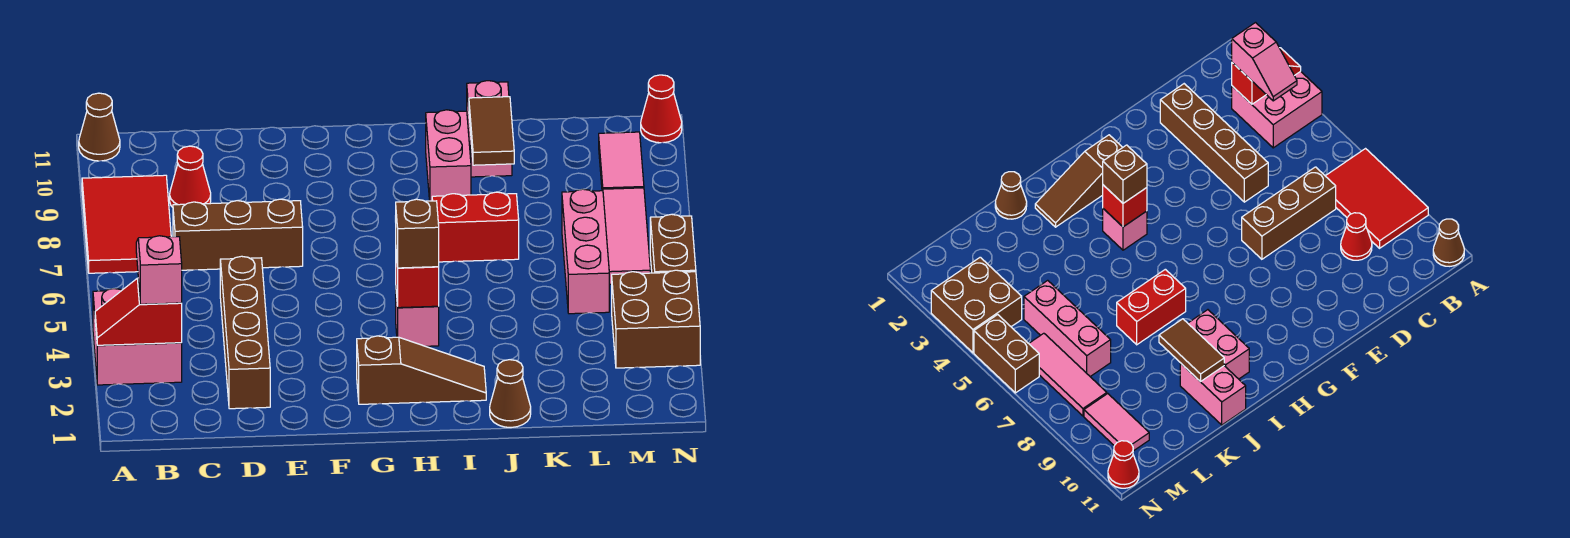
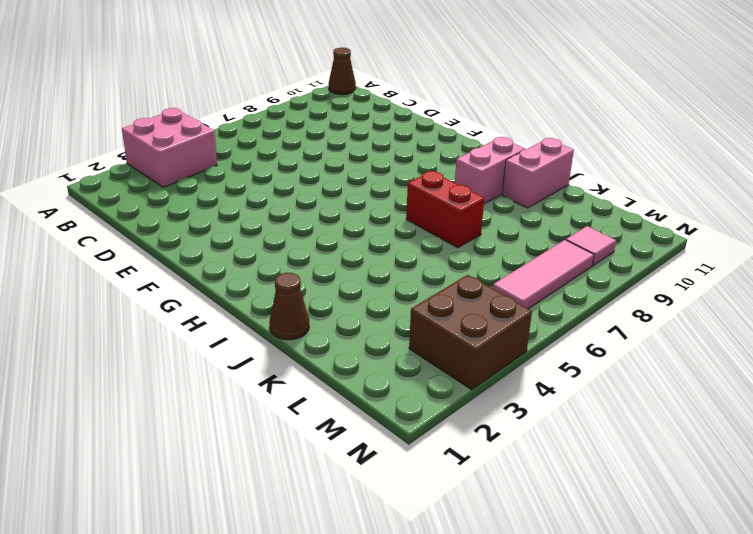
pink tile M9 level 1 -> pink tile M9:M10 level 1
none -> red tile A7:B9 level 1
none -> brown brick C7:E7 level 1
none -> red cone C9 level 1

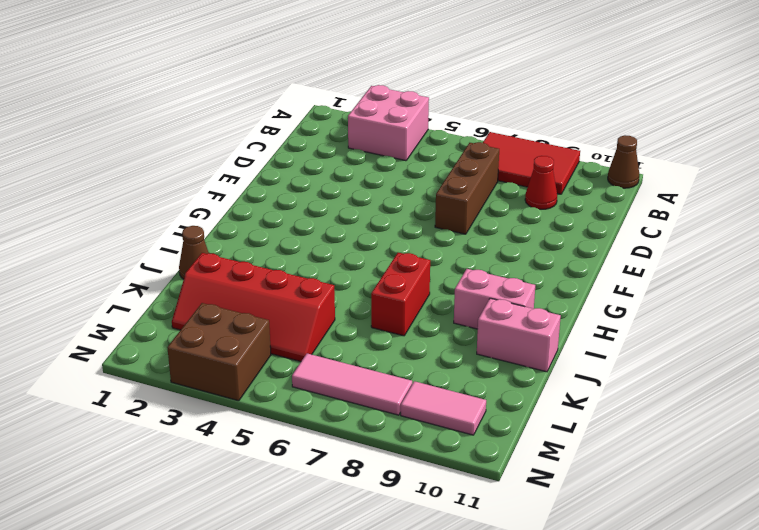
red slope K2:L5 level 1 top K -> pink brick L5:L7 level 1
none -> brown brick D2:D5 level 1
none -> brown slope G2:I2 level 1 top G
none -> pink brick H4 level 1

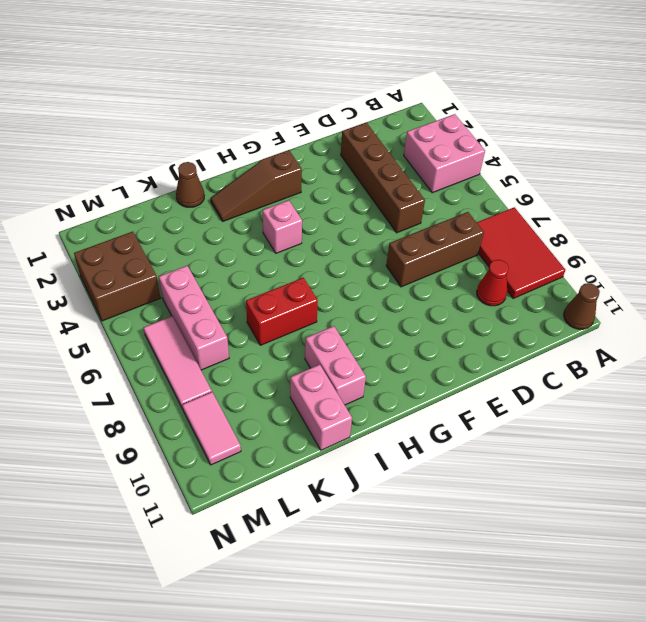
none -> brown brick N5:N6 level 1
none -> red cone N11 level 1
none -> red slope A3:B3 level 2 top B

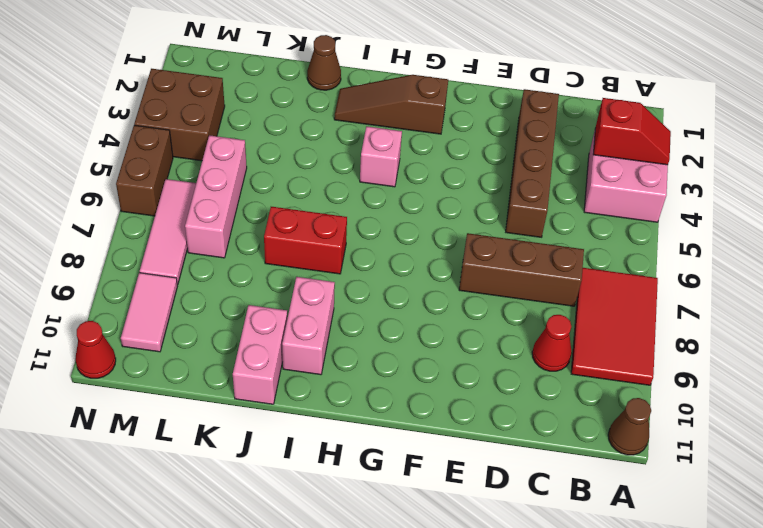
none -> red brick H4 level 2
none -> brown tile J9:J10 level 2
none -> pink slope B3:B4 level 3 top 3

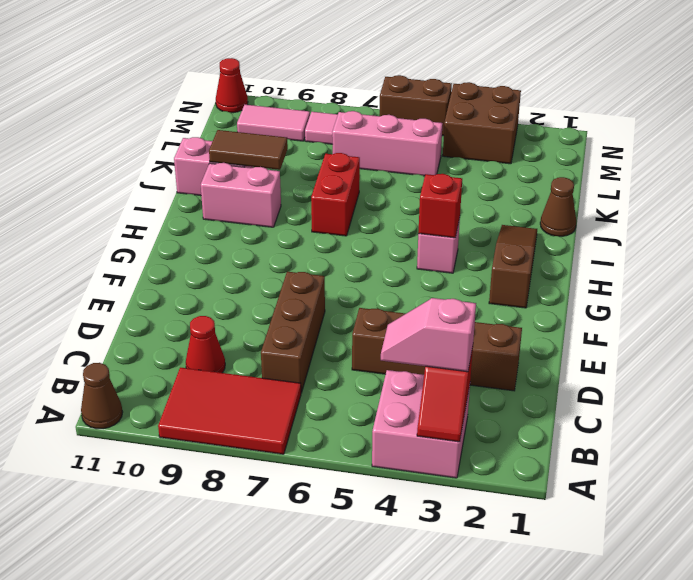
none -> brown brick H4 level 3

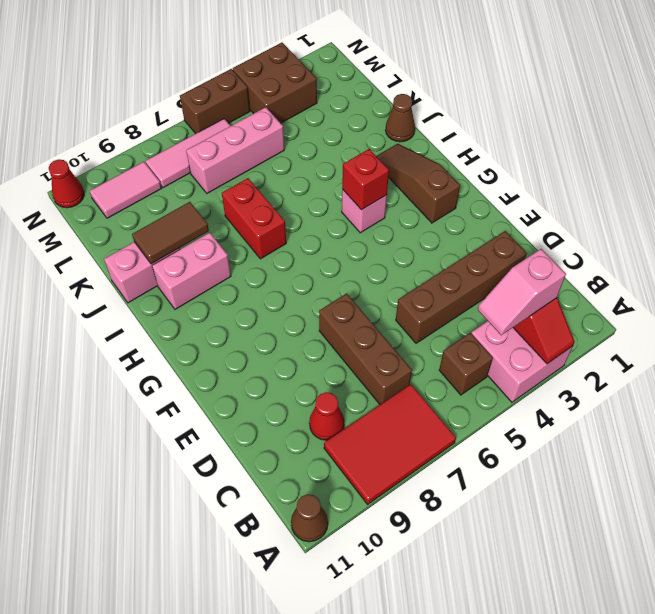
brown brick B5 level 1 -> brown brick H4 level 3

